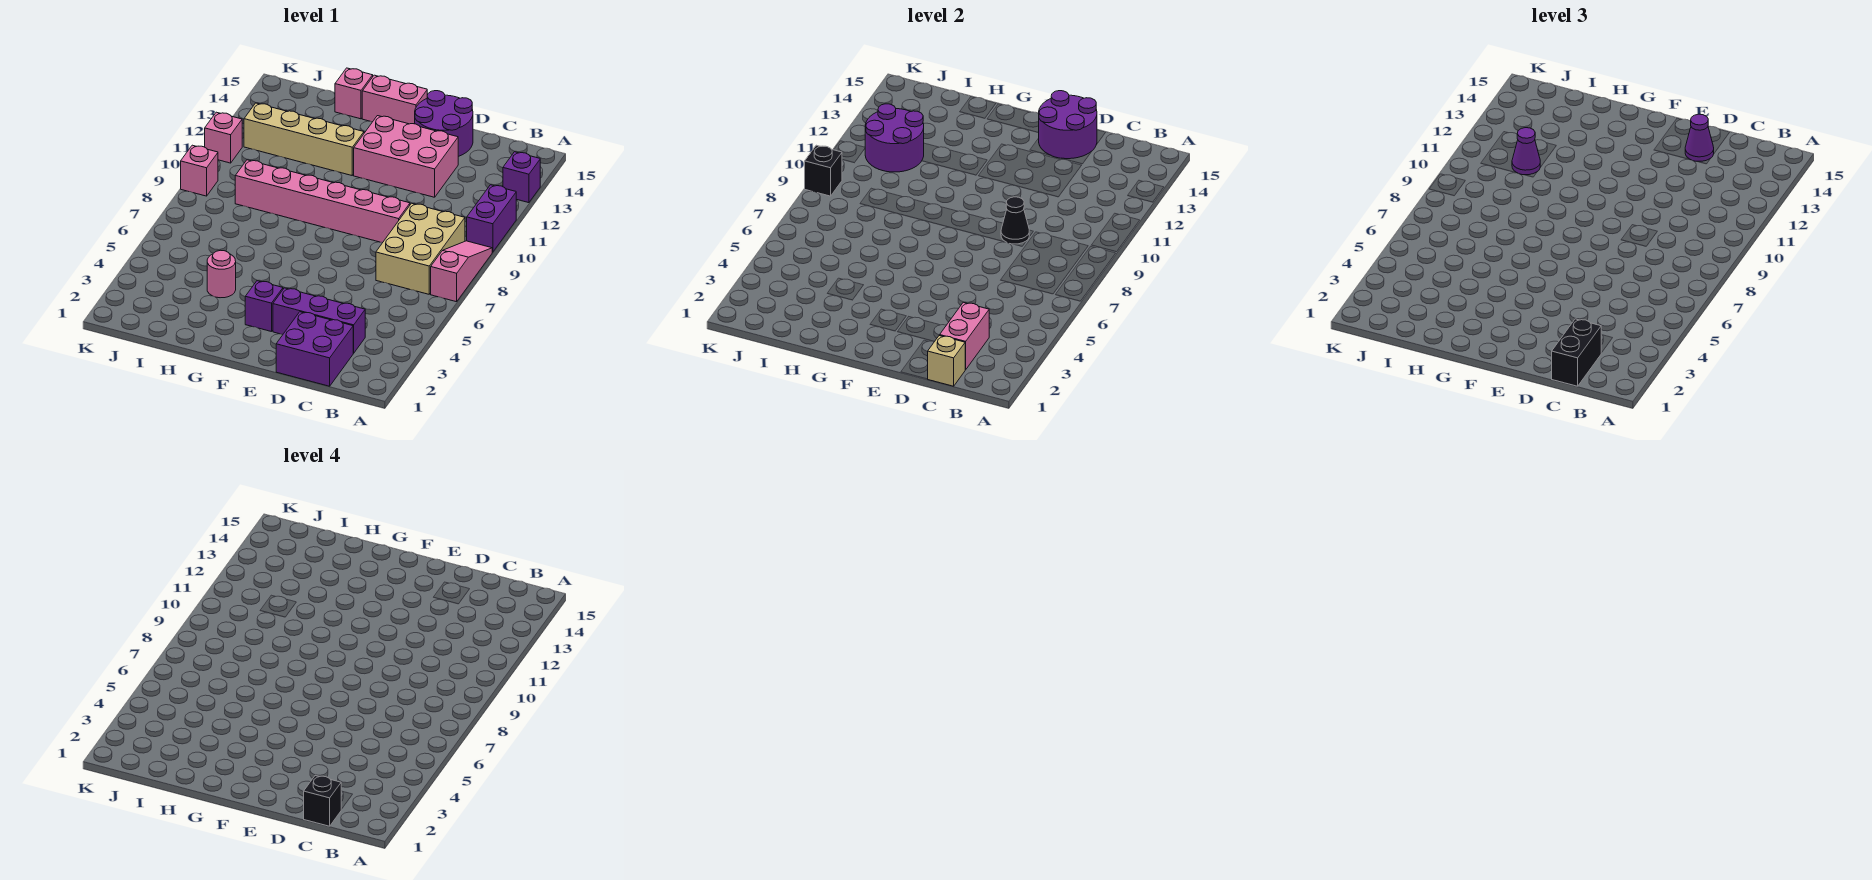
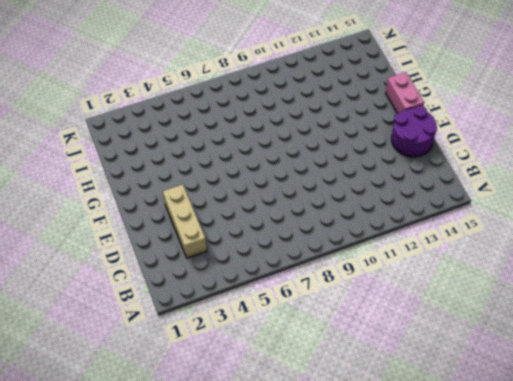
tan brick C3:E3 level 1 -> purple brick C3:E3 level 1
none -> pink slope A7:A9 level 1 top 7
none -> purple brick A10:A11 level 1
none -> purple brick A13 level 1

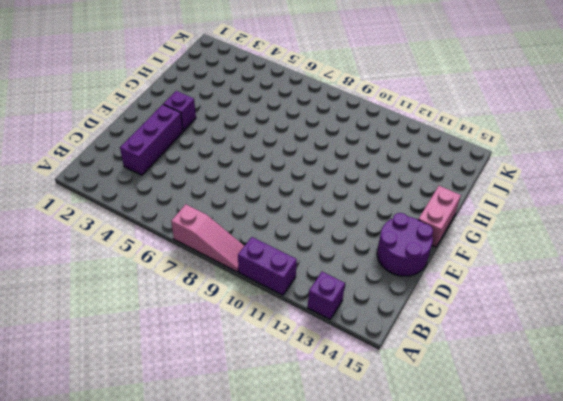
none -> tan brick B7:C9 level 1
none -> purple brick C1:D2 level 1
none -> pink brick D9:I9 level 1

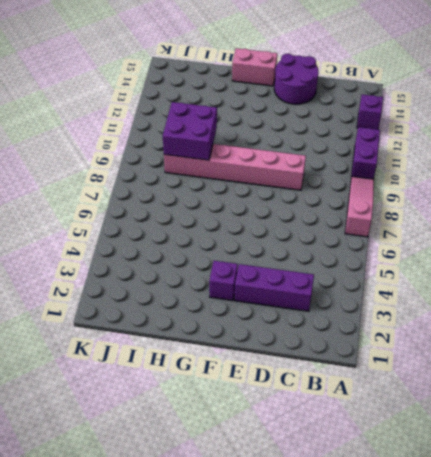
purple brick H9:I10 level 2 -> purple brick C1:D2 level 1
none -> tan brick B7:C9 level 1
none -> pink brick D12:F13 level 1
none -> tan brick G12:J12 level 1

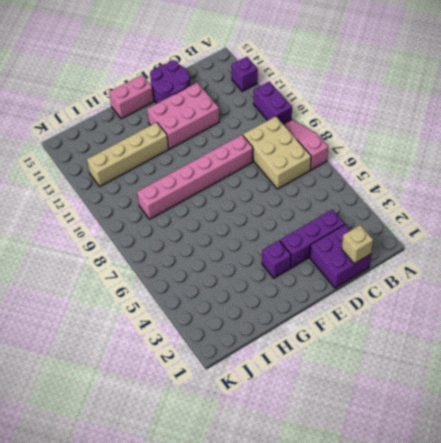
none -> pink round brick H4 level 1
none -> pink brick H15 level 1
none -> pink brick K9 level 1

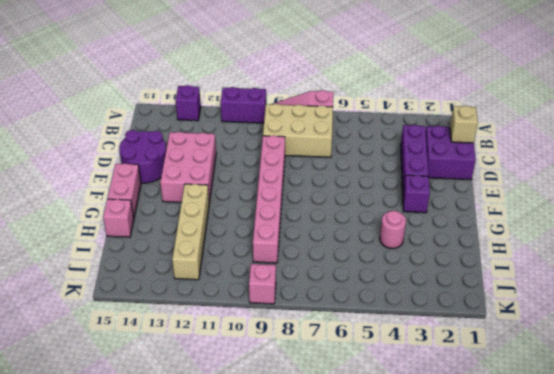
none -> pink brick K11 level 1
none -> pink brick C2:C3 level 2
none -> black cone D9 level 2

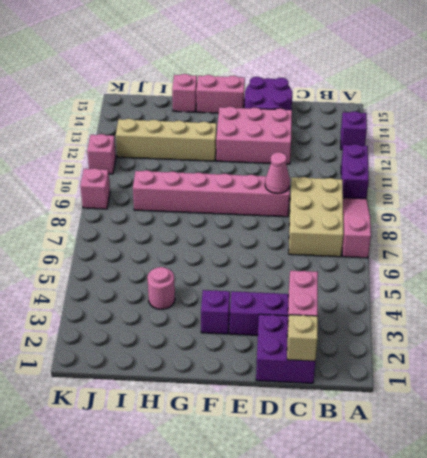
pink cone D9 level 2 -> black cone D9 level 2
none -> purple round brick D14:E15 level 2
none -> purple round brick I11:J12 level 2
none -> black brick K9 level 2

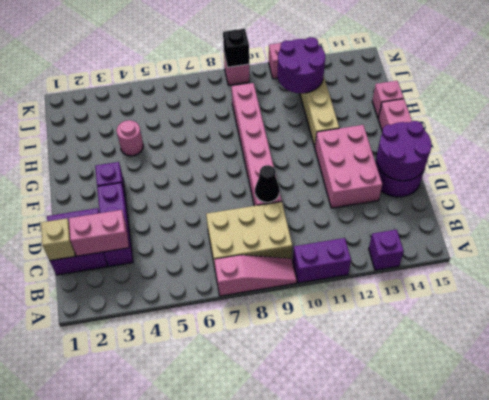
none -> black brick C1:C2 level 3
none -> purple cone D14 level 3
none -> purple cone I11 level 3

